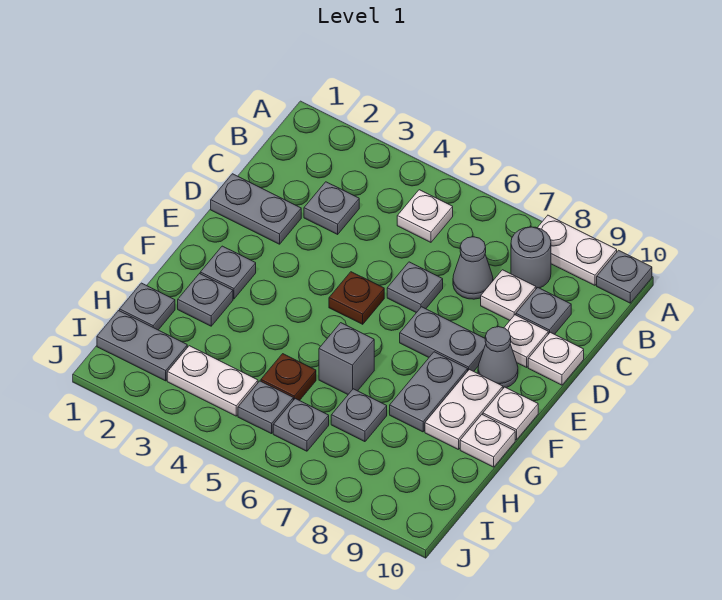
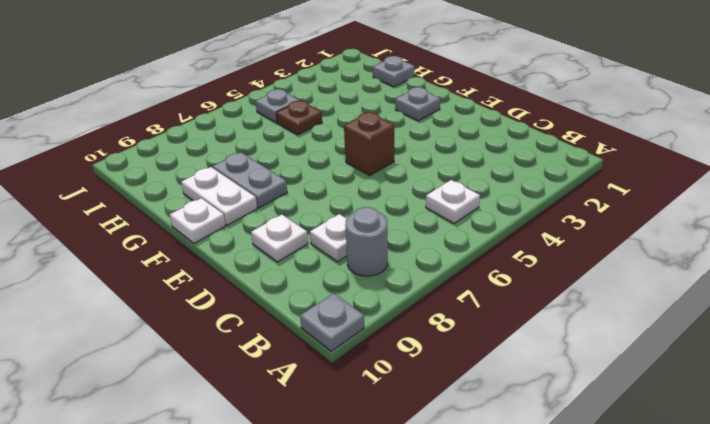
brown brick E5 level 1 -> brown plate E5 level 1
none -> white plate A8:A9 level 1
none -> grey plate C3 level 1
none -> grey cone C7 level 1

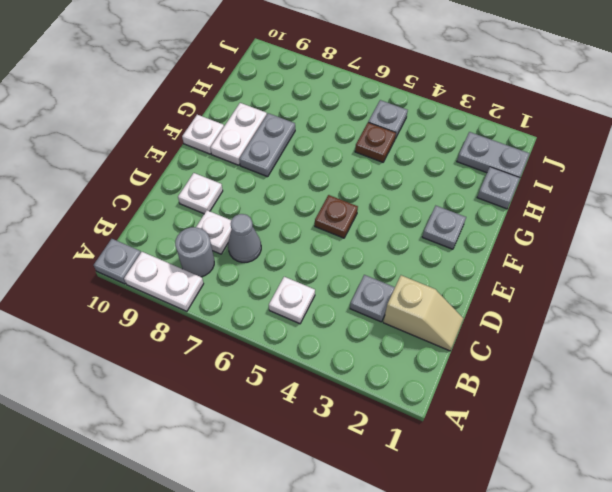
tan slope C1:C2 level 1 top 2 -> none
none -> grey plate C9 level 1
none -> grey plate D1:D2 level 1
none -> grey plate D6 level 1

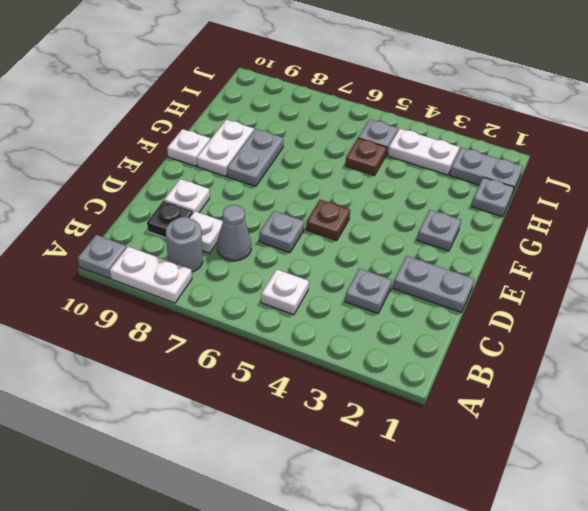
black plate C9 level 1 -> grey plate C9 level 1
none -> white plate D10 level 1
none -> grey plate E7:E8 level 1
none -> grey cone E9 level 1

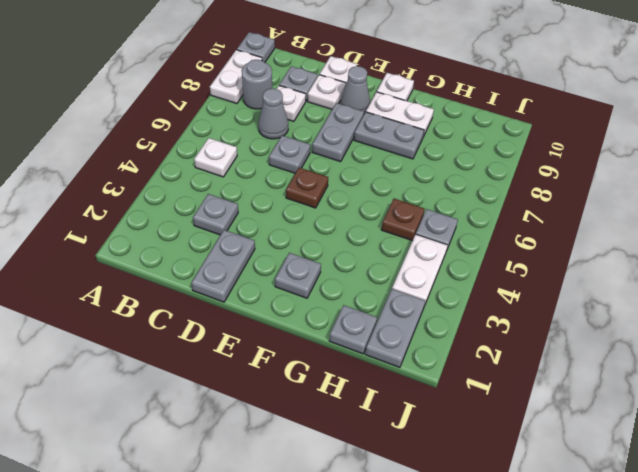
none -> grey plate G2 level 1
none -> grey brick G6 level 1
none -> white plate G10 level 1

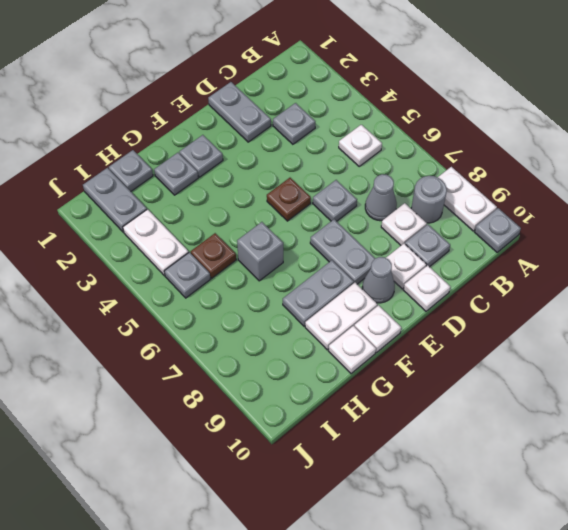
none -> grey plate H7 level 1
none -> grey plate I6 level 1

